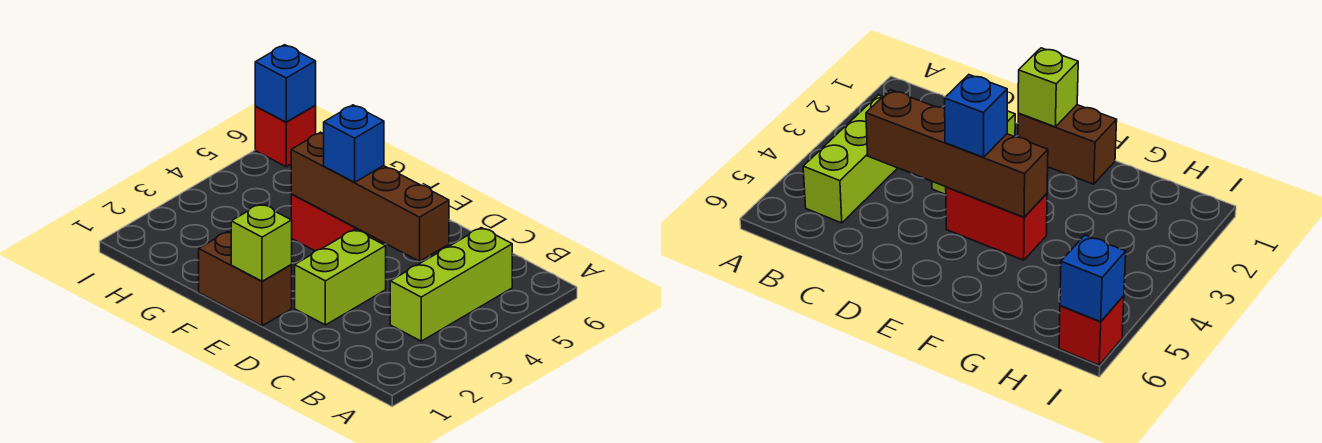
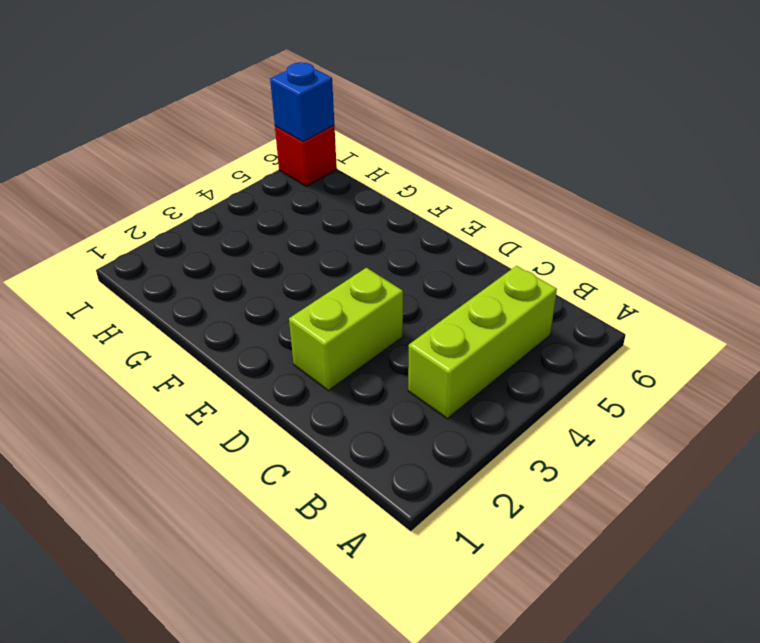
none -> brown brick E1:F1 level 1
none -> red brick E4:F4 level 1

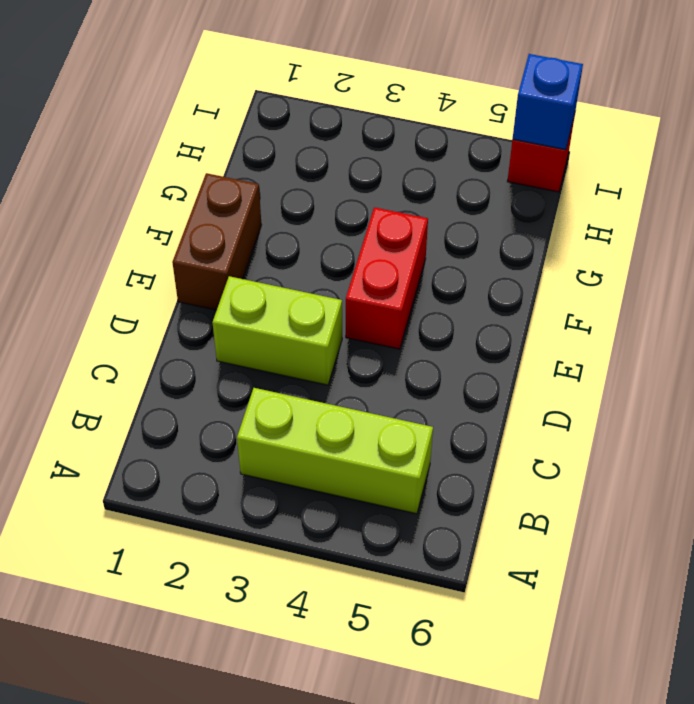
none -> brown brick C4:F4 level 2
none -> lime brick E1 level 2

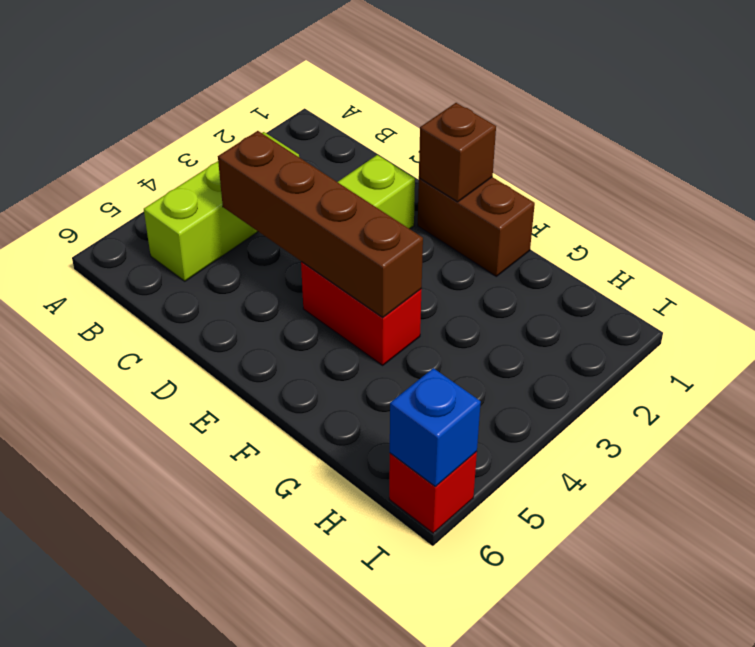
brown brick E1 level 2 -> lime brick E1 level 2
none -> blue brick E4 level 3

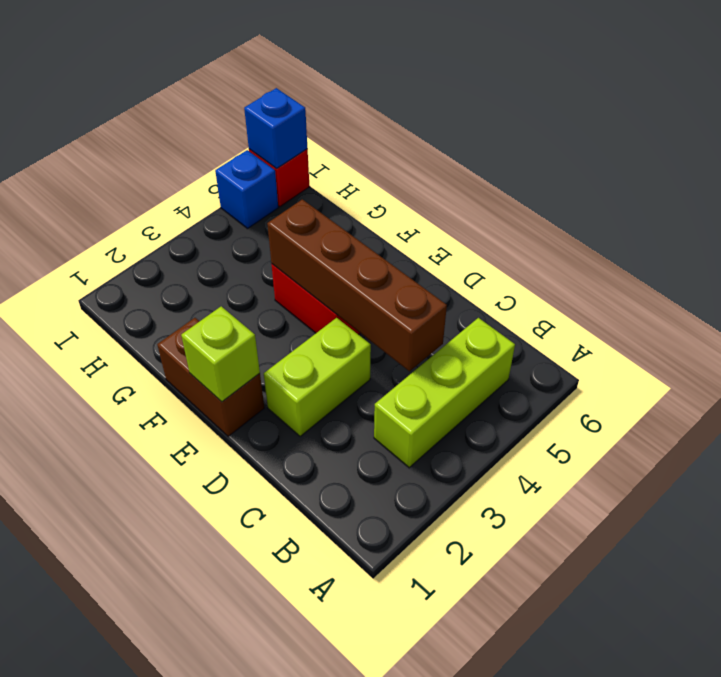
blue brick I5 level 1 -> blue brick E4 level 3

